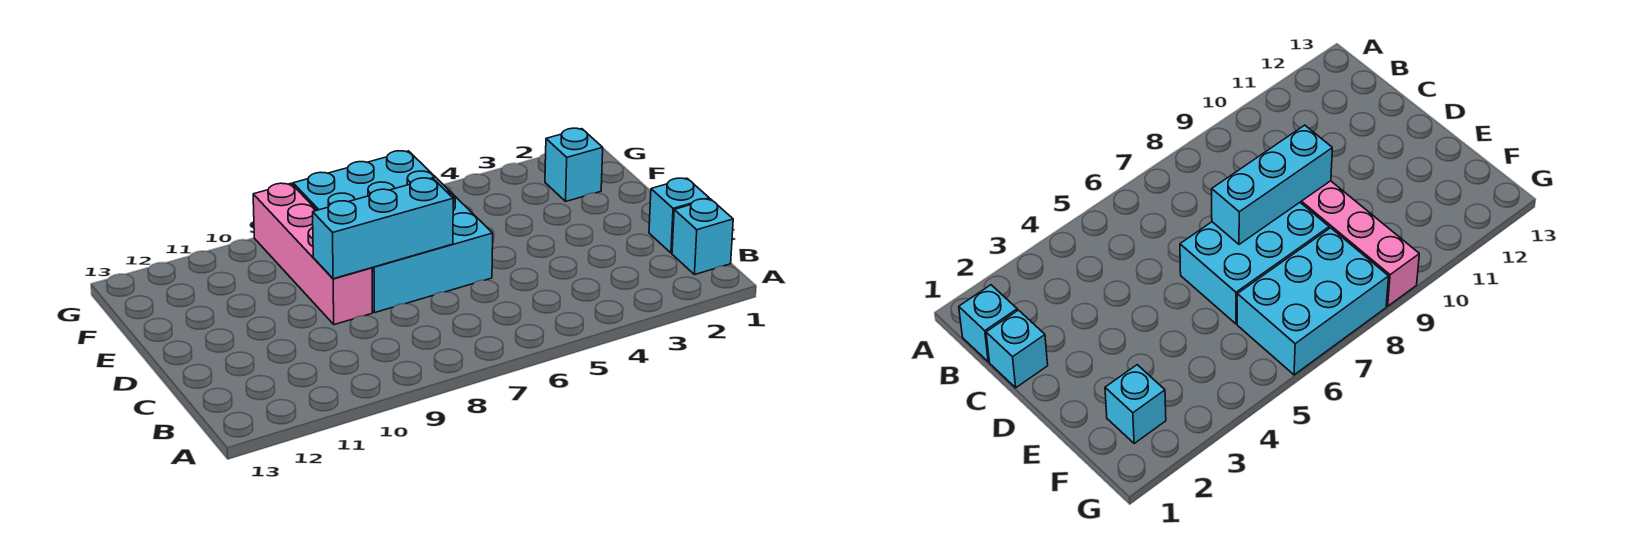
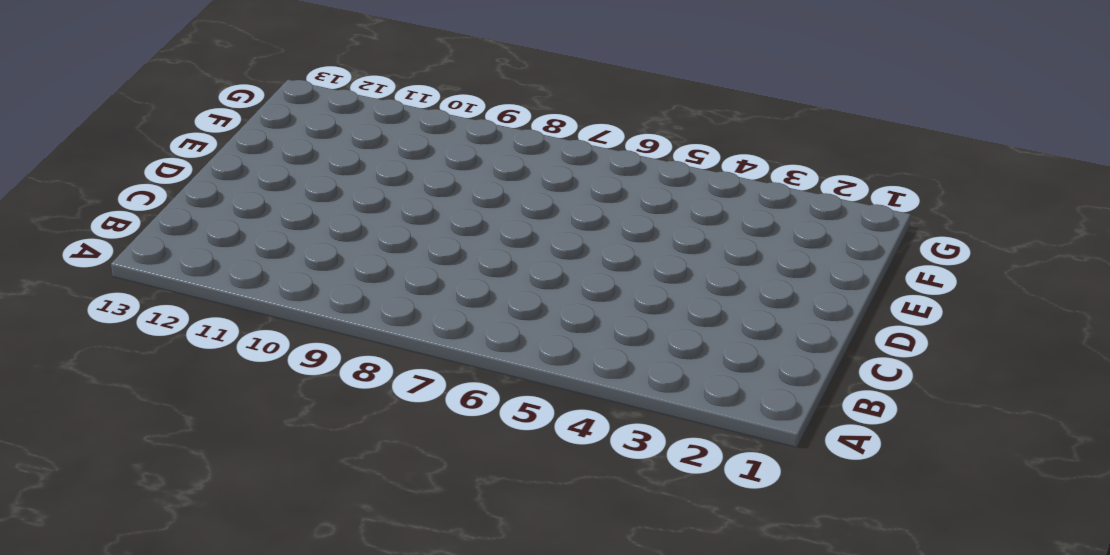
none -> cyan brick B1 level 1
none -> cyan brick C1 level 1

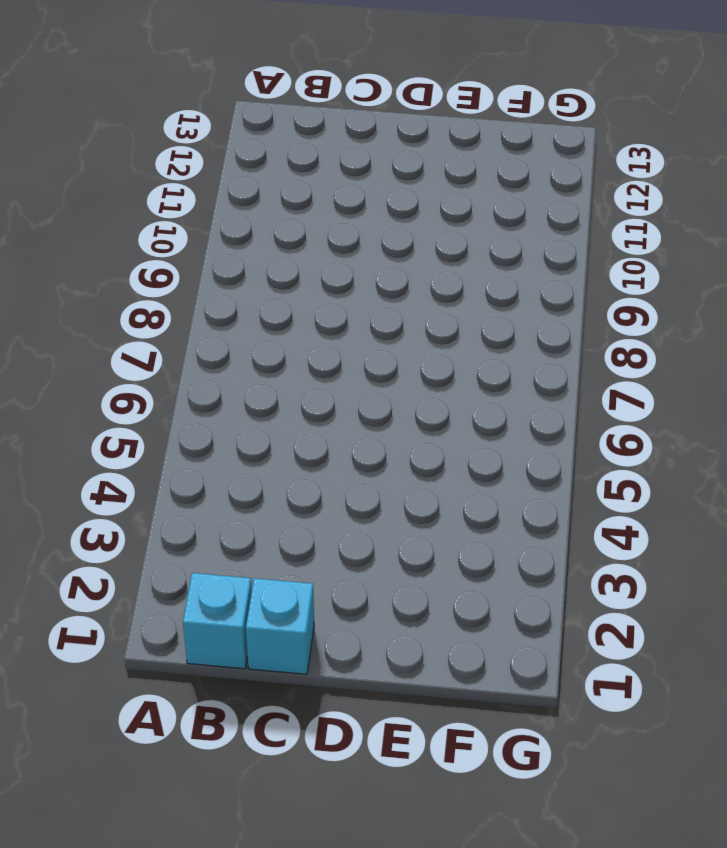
none -> cyan brick D6:E8 level 1
none -> pink brick D9:G9 level 1

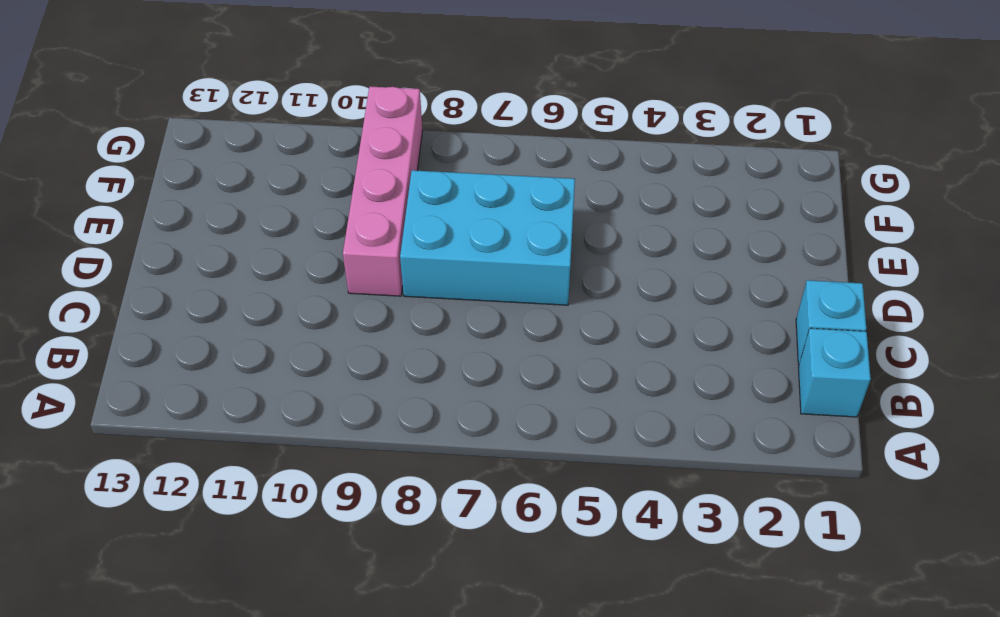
none -> cyan brick F2 level 1
none -> cyan brick F6:G8 level 1

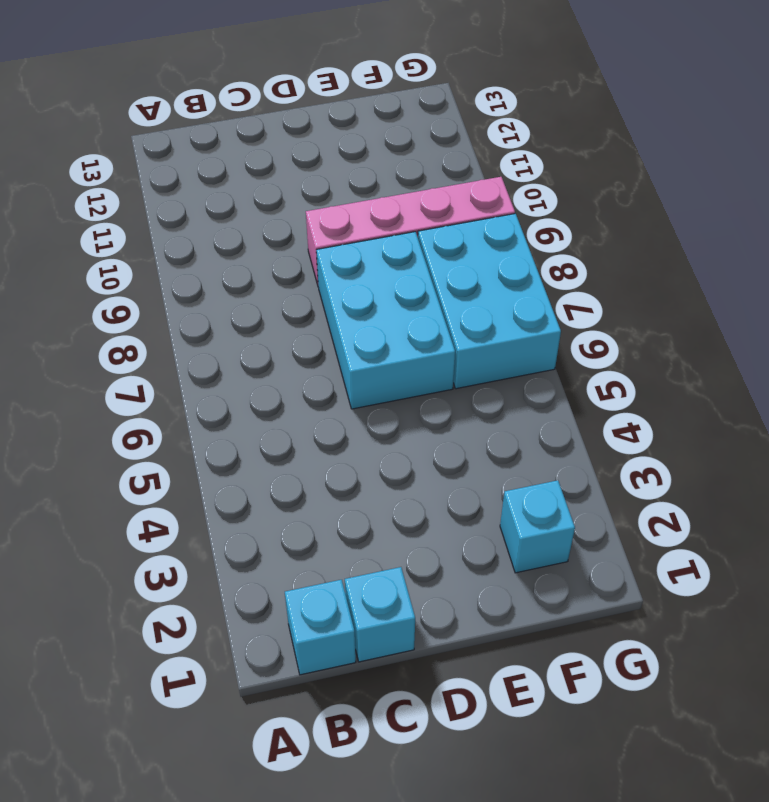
none -> cyan brick D7:D9 level 2

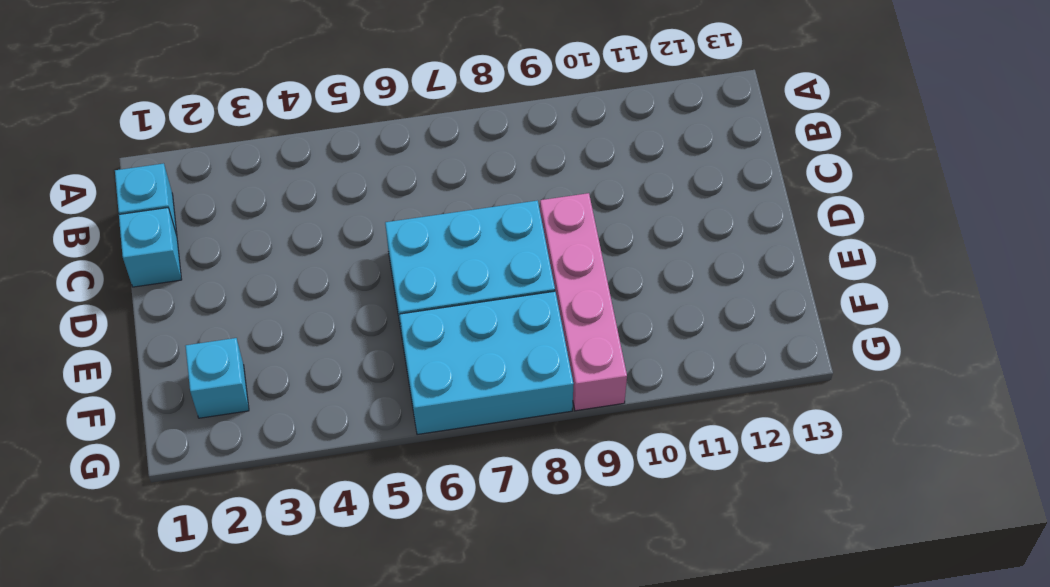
none -> cyan brick D7:D9 level 2

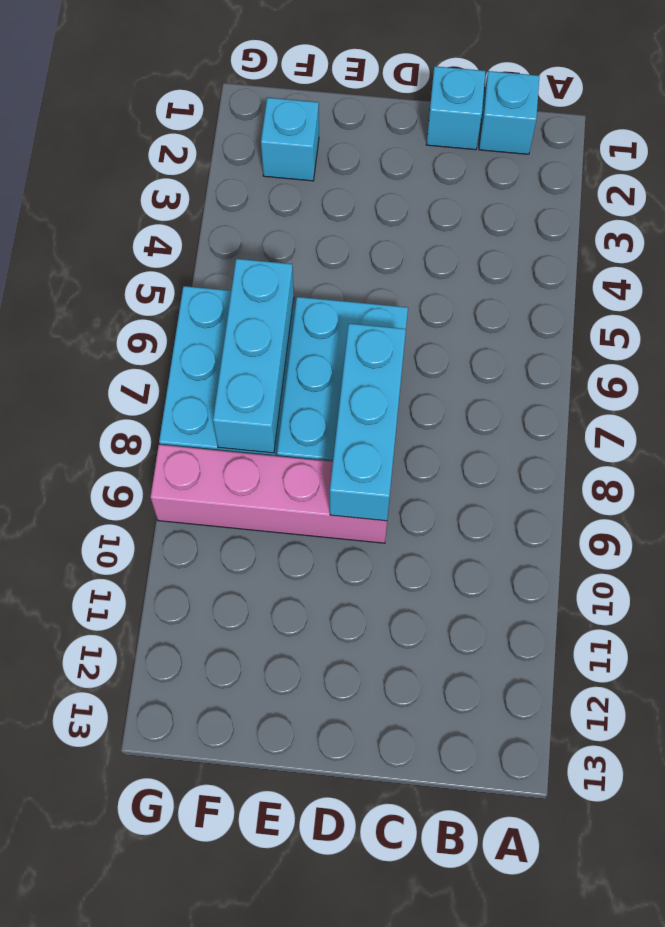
cyan brick F6:F8 level 2 -> none

